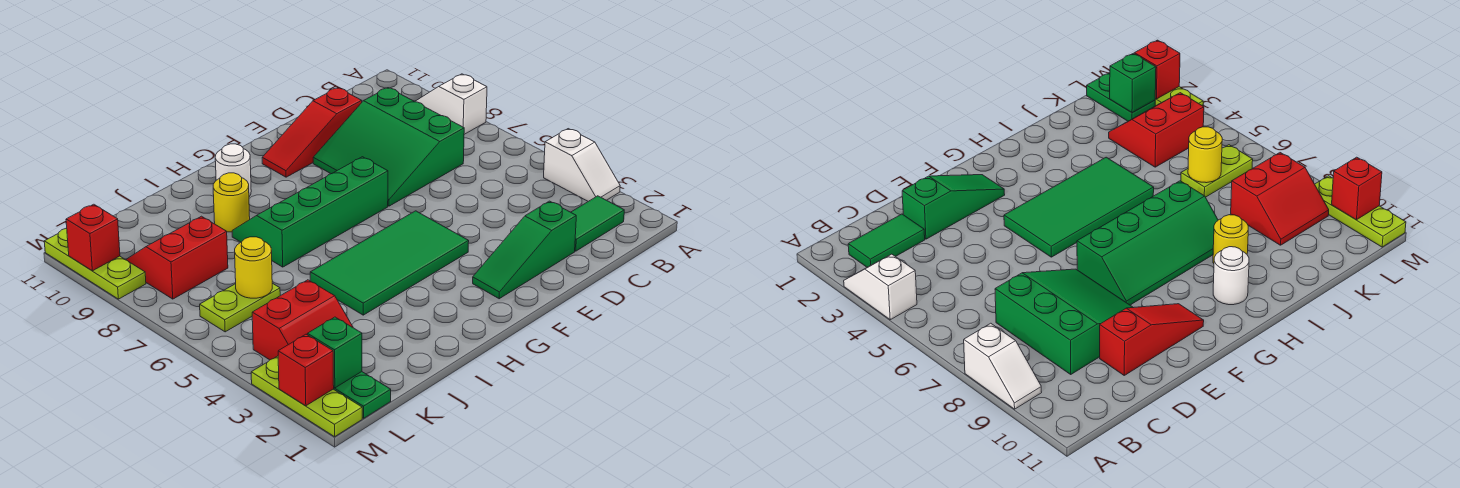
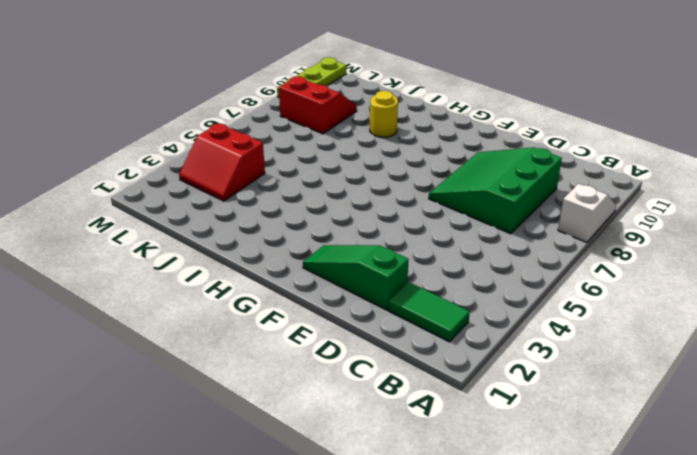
none -> white slope A3:A4 level 1 top 4
none -> red slope D10:F10 level 1 top D
none -> green tile F4:I5 level 1

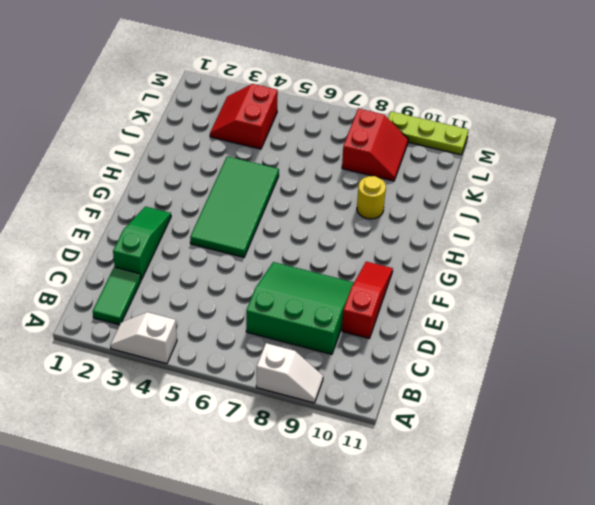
none -> green slope F7:I8 level 1 top 7
none -> white round brick H10 level 1
none -> lime plate K6:L6 level 1

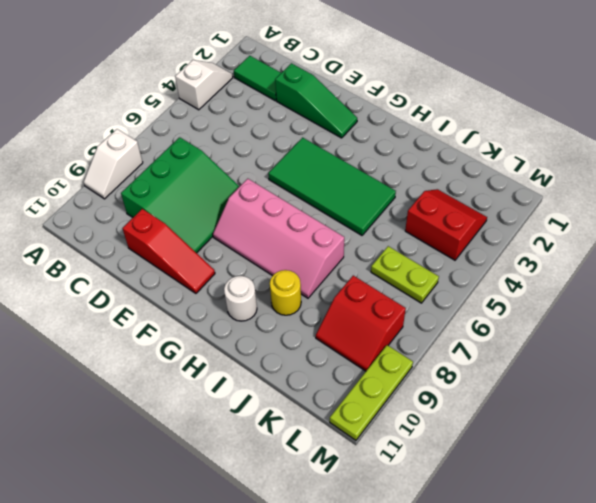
pink slope F7:I8 level 1 top 7 -> green slope F7:I8 level 1 top 7
none -> green plate L1:L2 level 1
none -> lime plate M1:M3 level 1
none -> yellow round brick K6 level 2

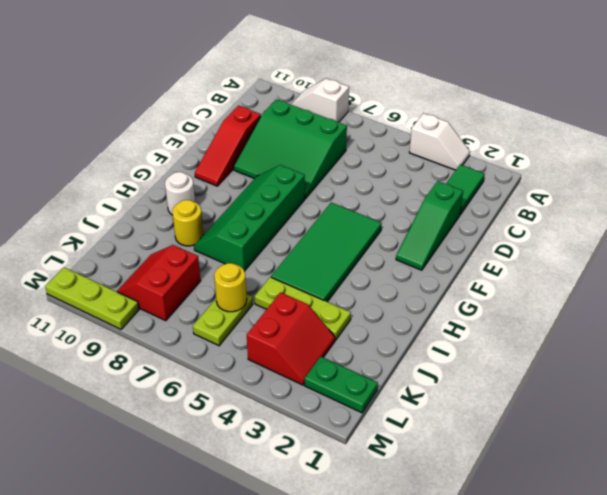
lime plate J3:J5 level 1 -> lime plate M1:M3 level 1
none -> green brick L2 level 2
none -> red brick M2 level 2
none -> red brick M10 level 2

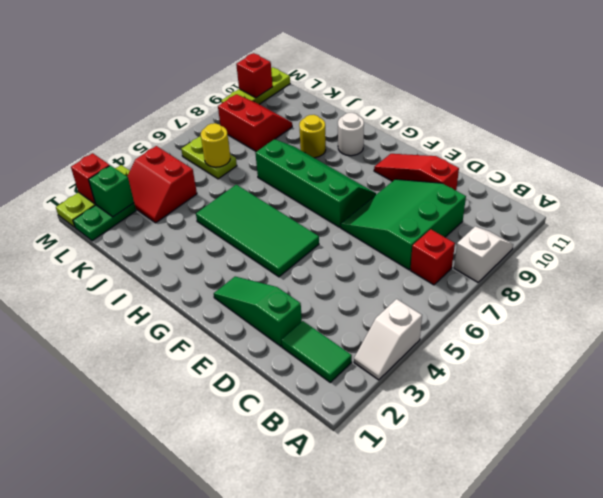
red brick B7 level 1 -> none

